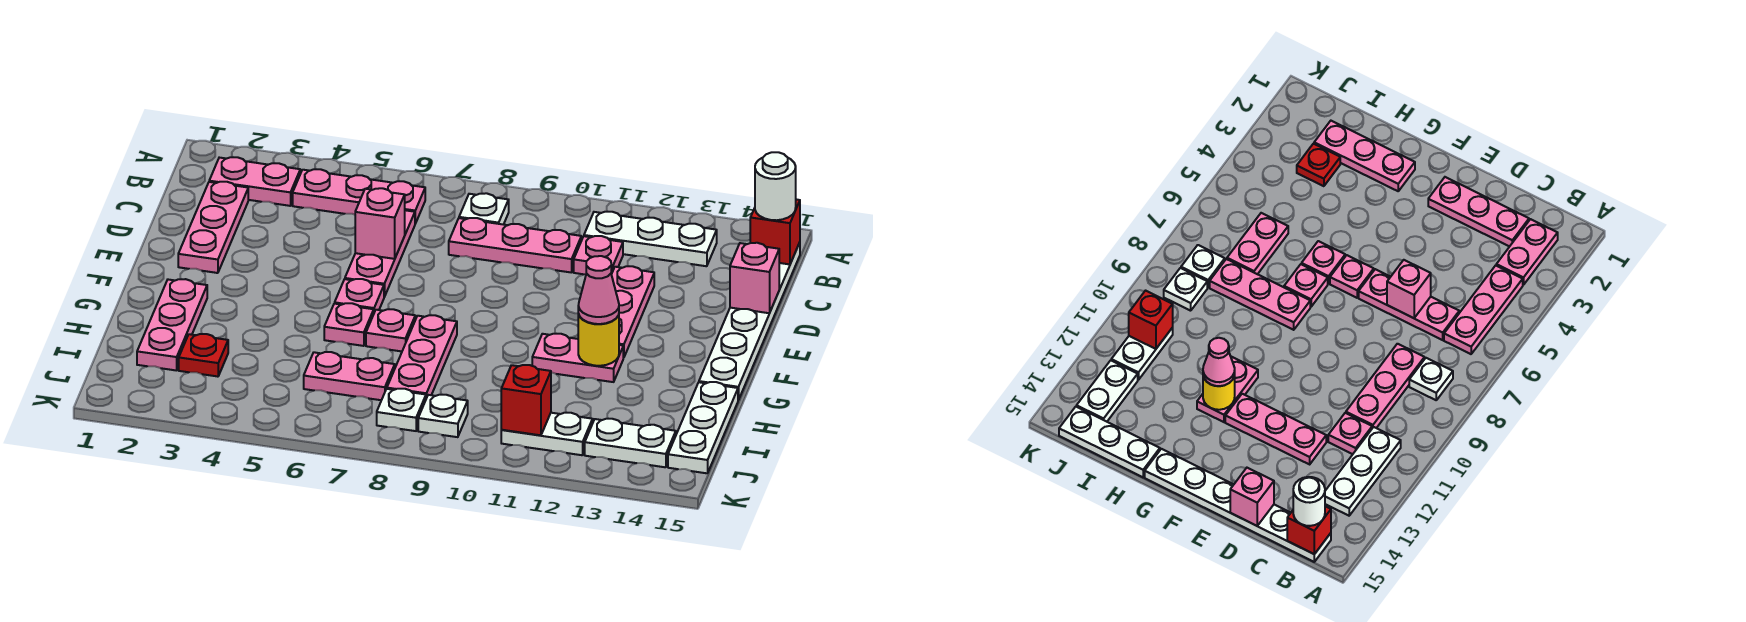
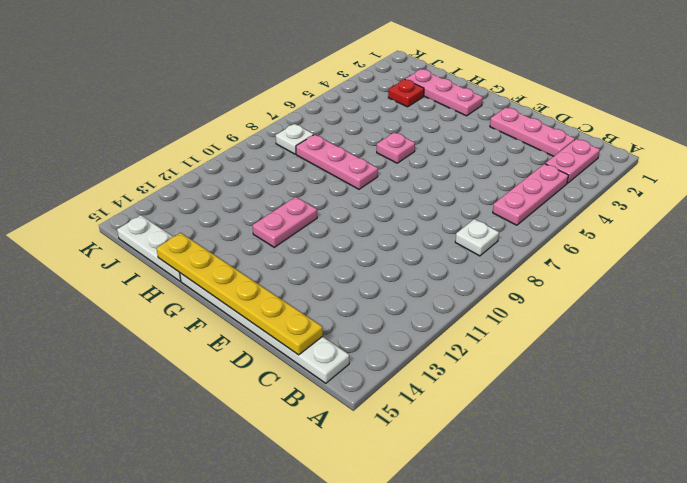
yellow plate C15:H15 level 2 -> pink brick D15 level 2
none -> white plate B11:B13 level 1
none -> pink plate C6:E6 level 1
none -> pink plate C8:C10 level 1
none -> pink plate C11 level 1

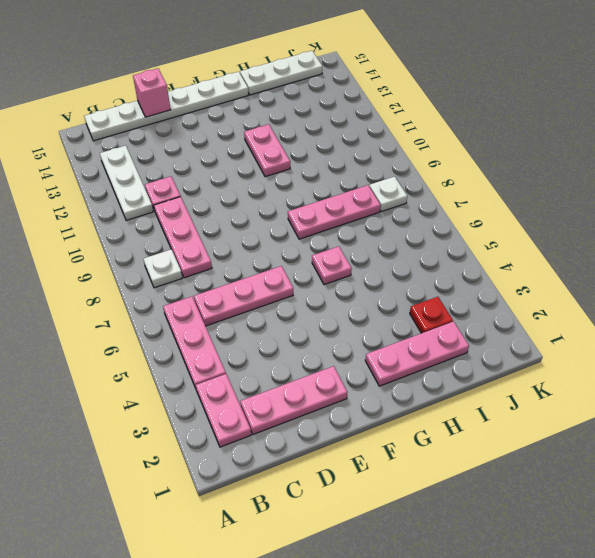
none -> pink plate D12:F12 level 1
none -> pink plate F6 level 1
none -> pink plate G7 level 1
none -> pink plate I6:I7 level 1

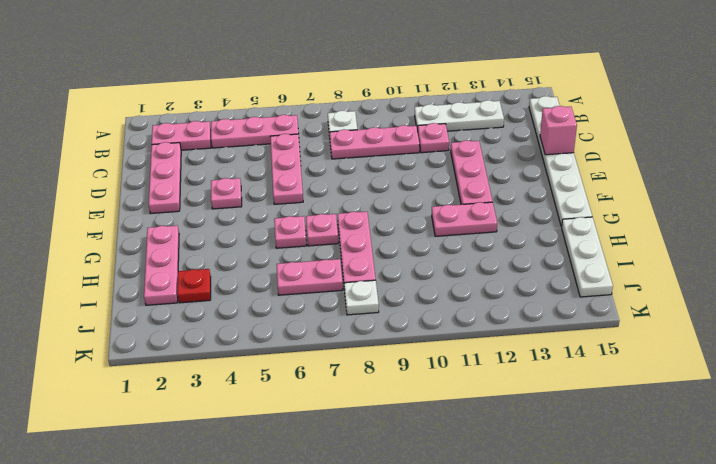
pink plate E4 level 1 -> pink plate F6 level 1
none -> white plate J9 level 1
none -> white plate J11:J12 level 1
none -> white plate J13:J14 level 1
none -> red brick B15 level 2

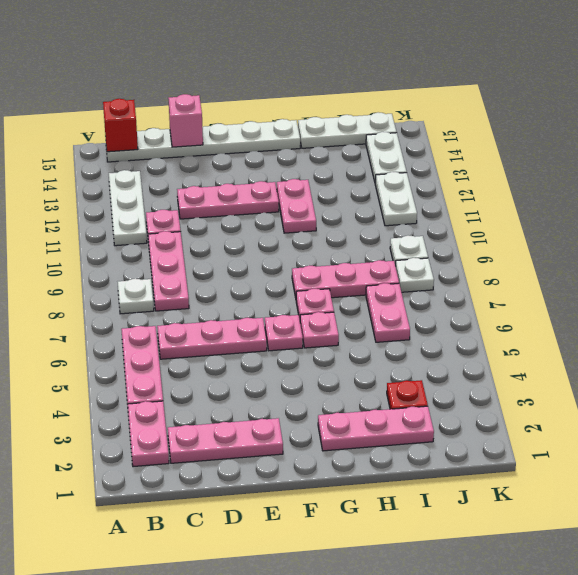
none -> pink brick D6 level 2
none -> yellow round brick G12 level 2
none -> red brick J11 level 2
none -> white round brick B15 level 3

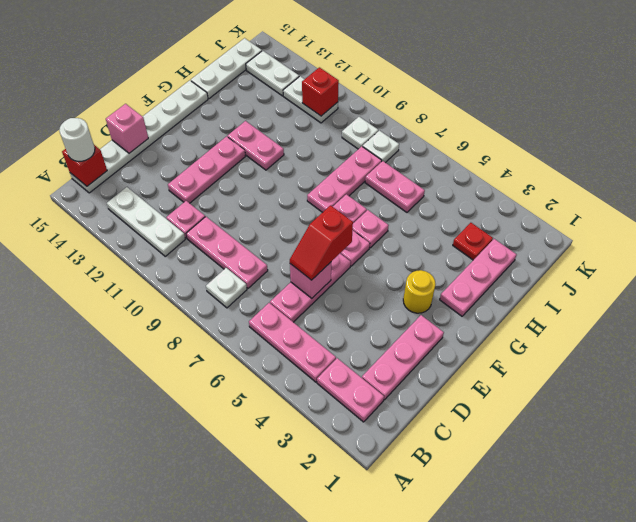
red slope D6:E6 level 3 top E -> none
yellow round brick F3 level 1 -> yellow round brick G12 level 2
none -> pink cone G12 level 3

